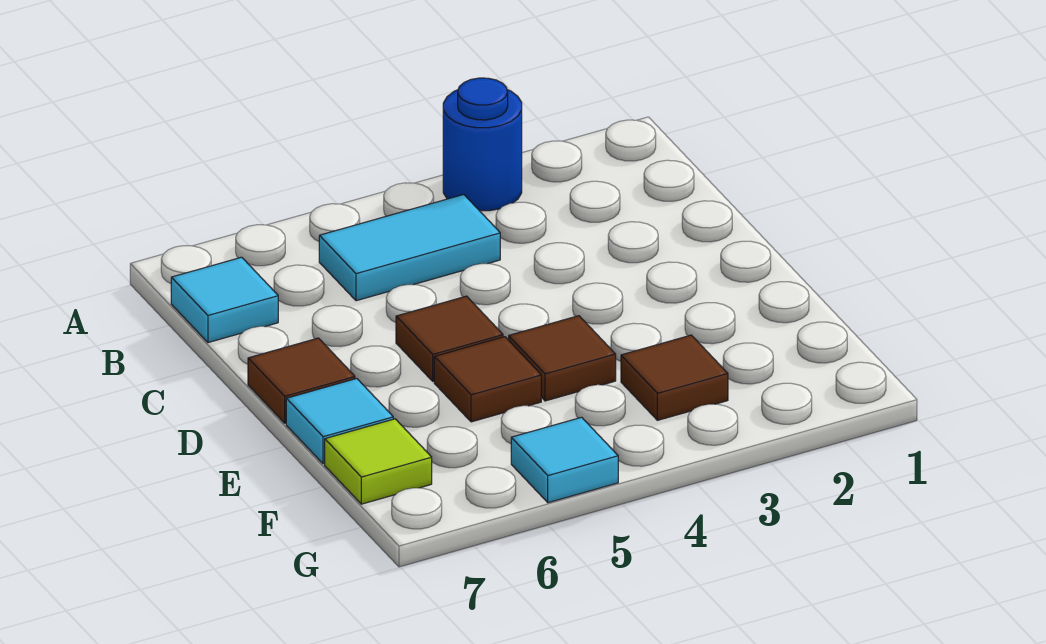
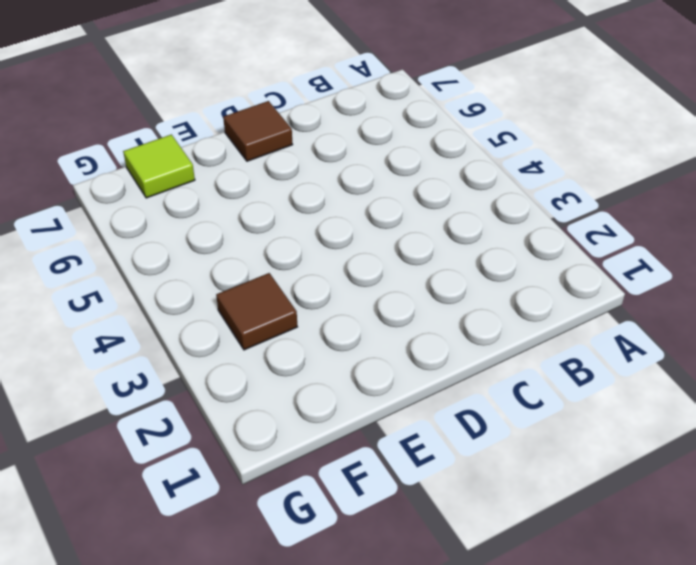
none -> blue round brick A3 level 1
none -> cyan tile B4:B5 level 1

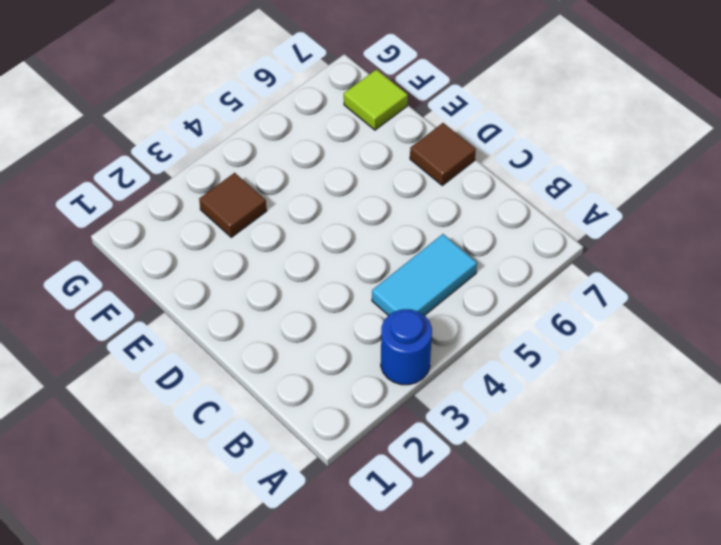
none -> cyan tile B7 level 1
none -> brown tile D5 level 1

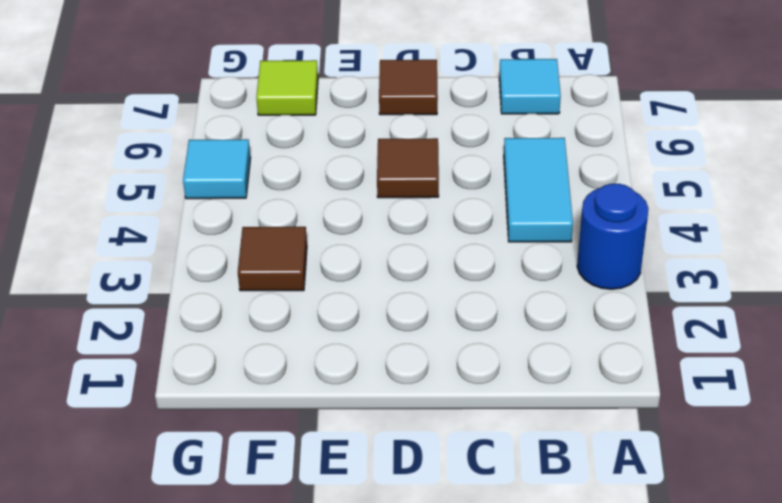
none -> brown tile E4 level 1
none -> brown tile E5 level 1

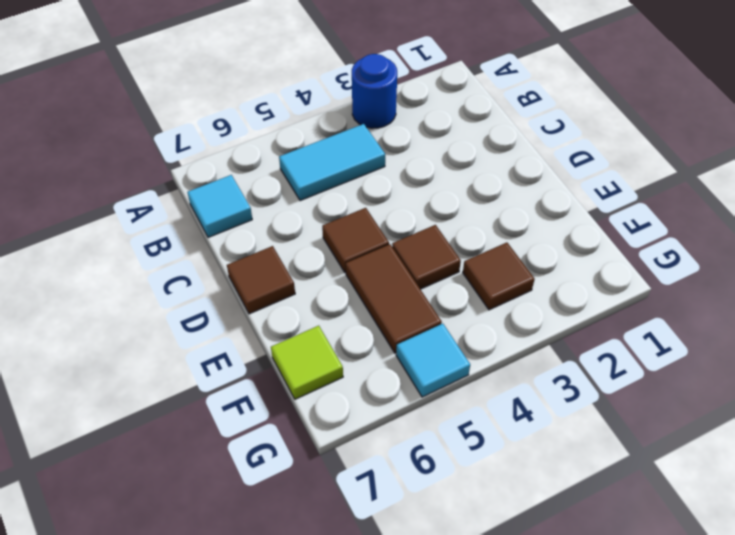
brown tile E5:F5 level 1 -> brown tile E5 level 1
none -> cyan tile E7 level 1

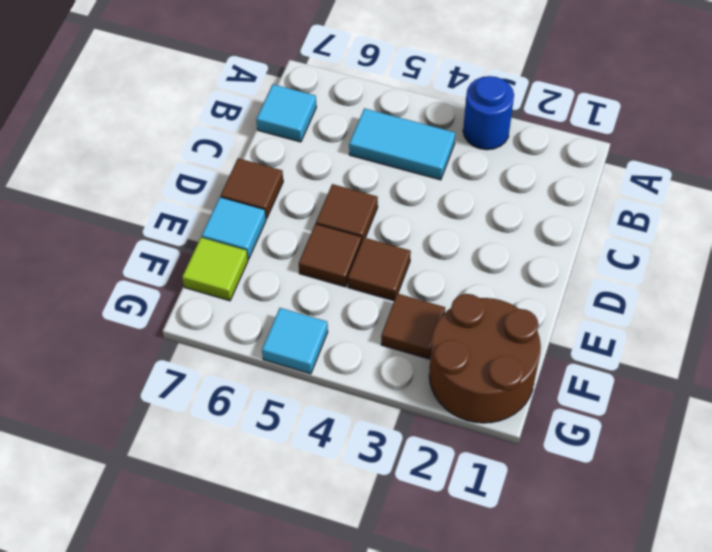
brown round brick F1:G2 level 1 -> none

